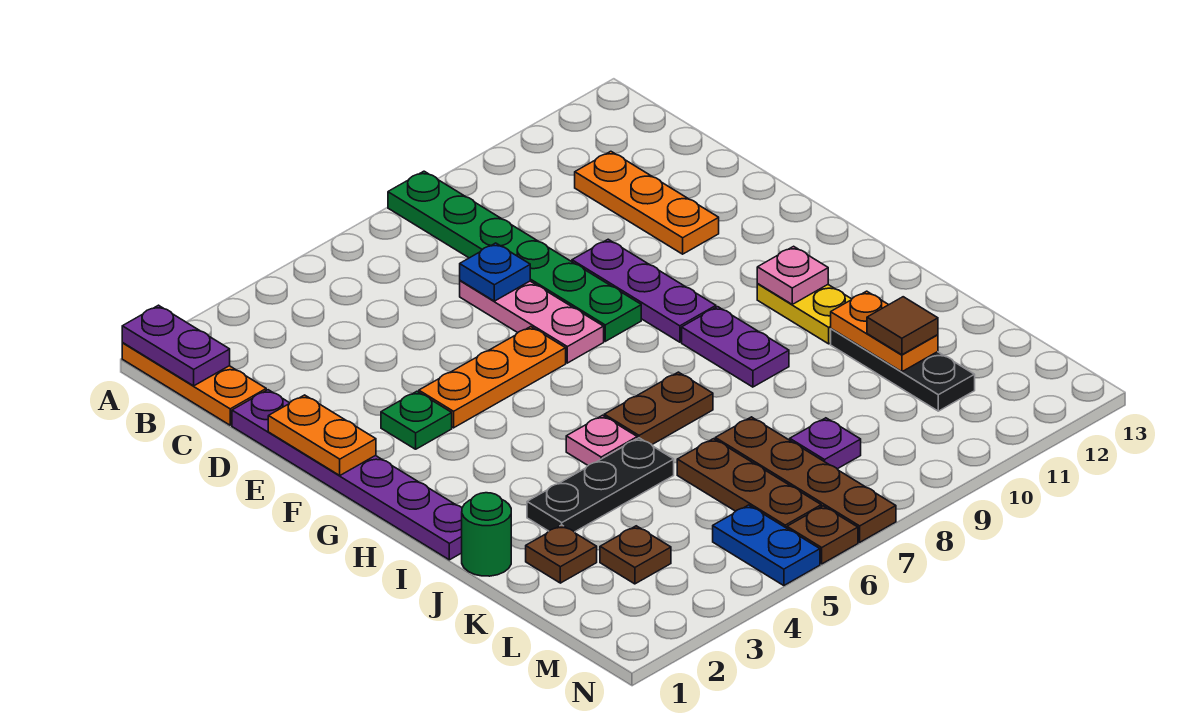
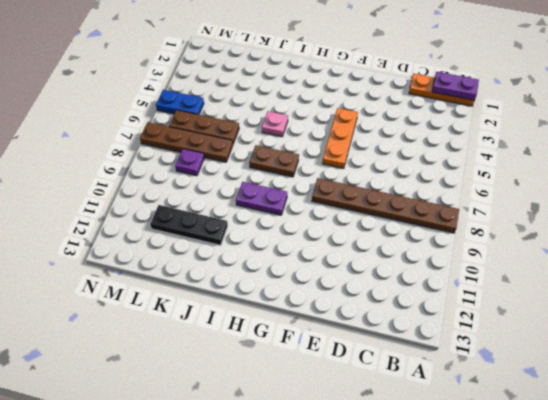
brown plate A8:F8 level 1 -> green plate A8:F8 level 1
brown plate H7:I7 level 1 -> brown plate I6:I7 level 1
none -> orange plate C11:E11 level 1
none -> purple plate D1:I1 level 1
none -> pink plate D7:F7 level 1

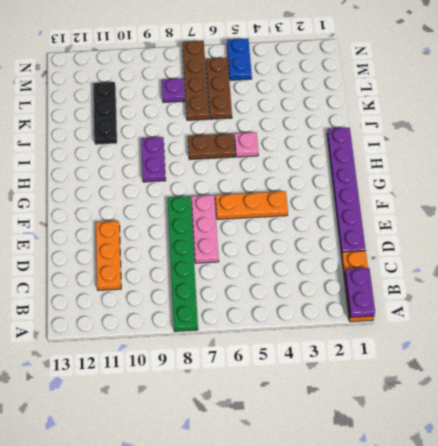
none -> purple plate E9:G9 level 1
none -> green plate F3 level 1
none -> yellow plate H11:I11 level 1

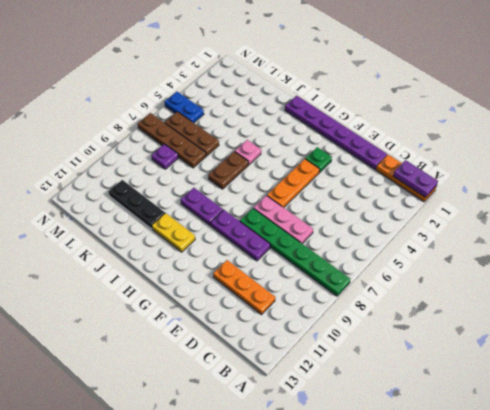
none -> green round brick J1 level 1
none -> black plate J3:J5 level 1
none -> brown plate K2 level 1

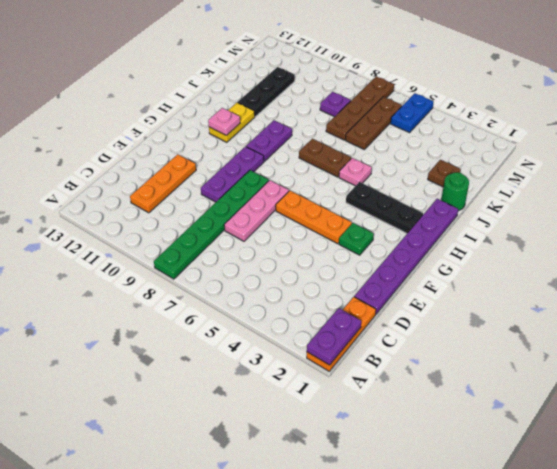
black plate H2:H4 level 1 -> black plate J3:J5 level 1
none -> brown plate L3 level 1
none -> brown plate N6 level 1
none -> blue plate D7 level 2

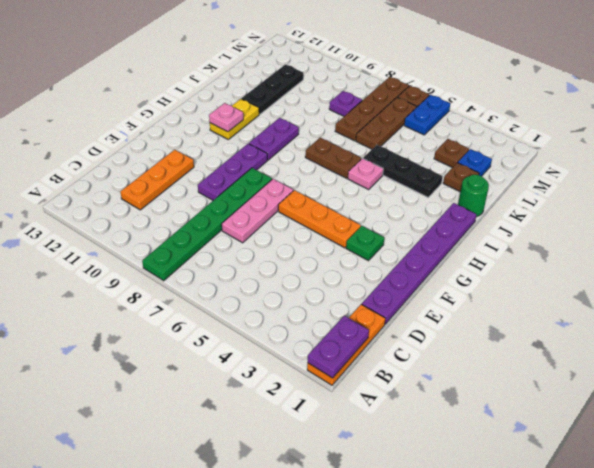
blue plate L2 level 1 -> blue plate D7 level 2
none -> orange plate E1:F1 level 2
none -> orange plate J11:K11 level 2
none -> brown tile K11 level 3

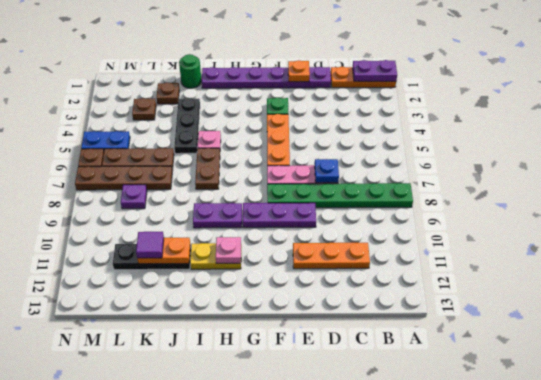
orange plate E1 level 2 -> orange plate E1:F1 level 2
purple tile K11 level 3 -> brown tile K11 level 3

